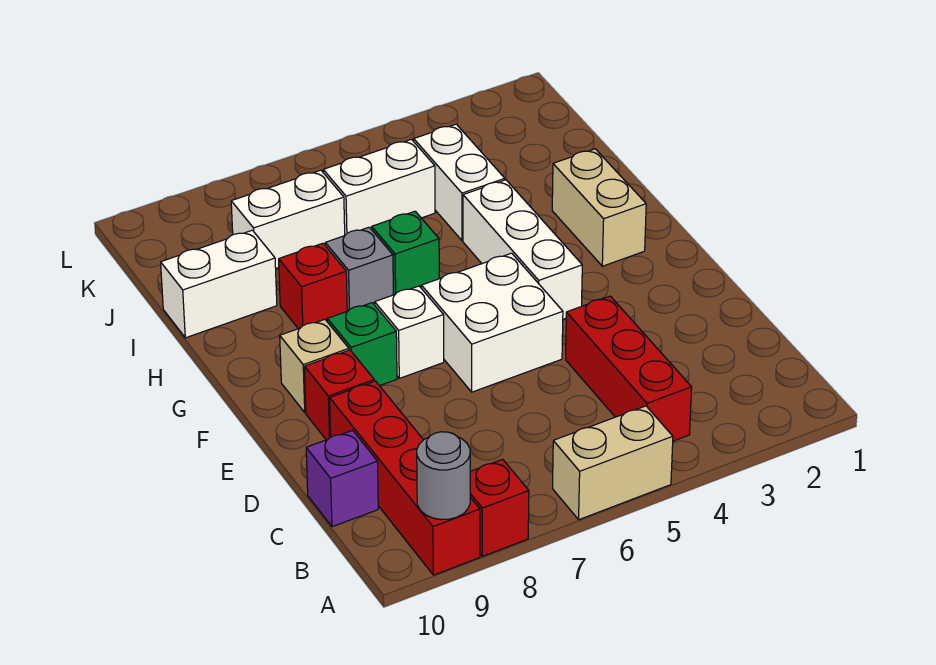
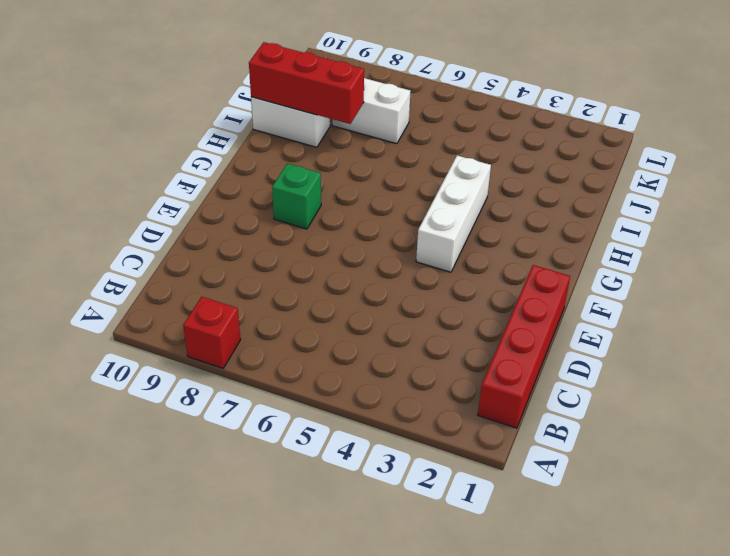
red brick B1:E1 level 1 -> red brick A9:D9 level 1
red brick I8:I10 level 2 -> red brick B4:D4 level 1
none -> tan brick A5:A6 level 1
none -> purple brick C10 level 1
none -> white brick E5:F6 level 1

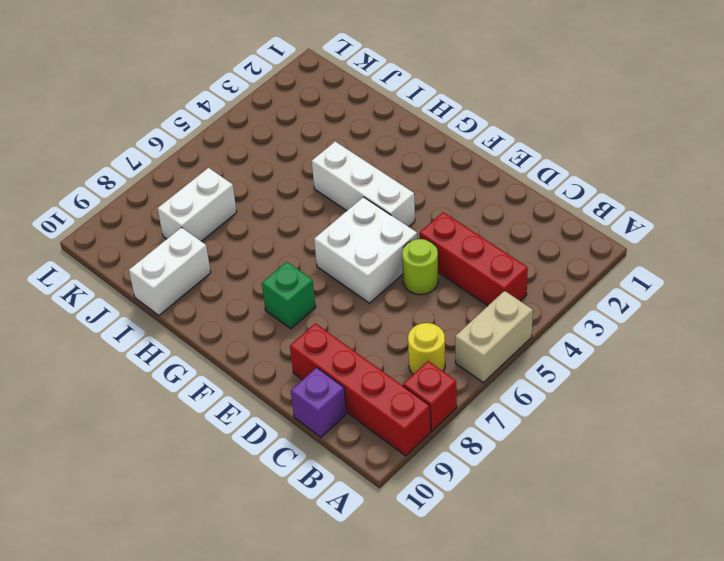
yellow round brick B7 level 1 -> none
lime round brick D5 level 1 -> none
none -> red brick E9 level 1
none -> white brick F7 level 1
none -> tan brick F9 level 1

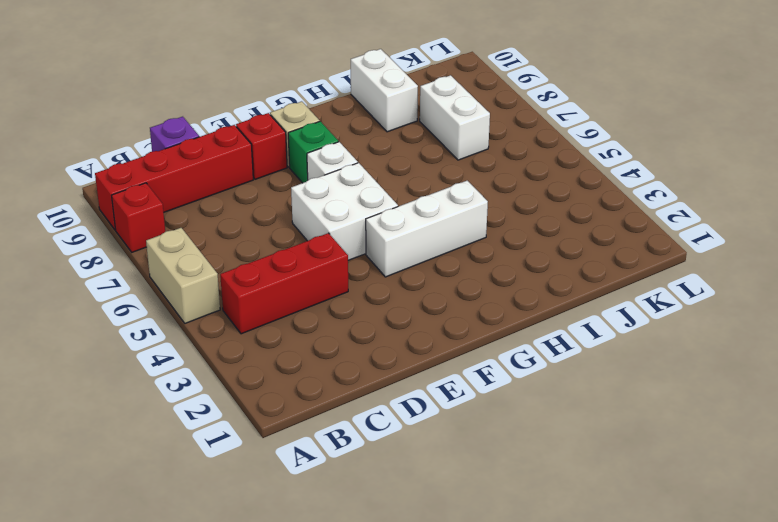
none -> tan brick G2:H2 level 1
none -> green brick H6 level 1
none -> grey brick H7 level 1

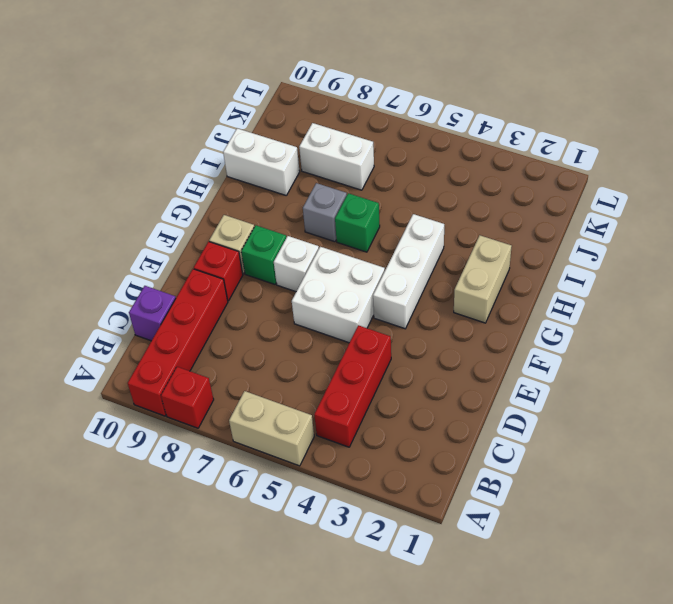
none -> red brick H8 level 1
none -> white brick I4:J4 level 1
none -> white brick J5:J6 level 1

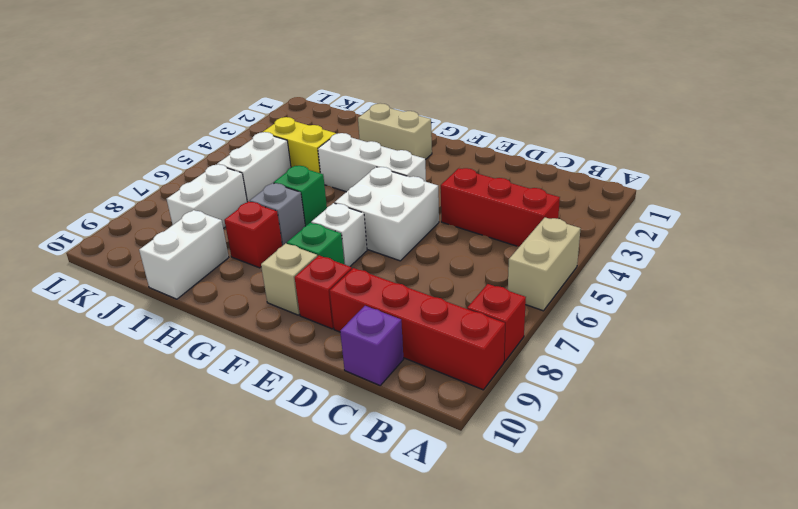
yellow brick I4:J4 level 1 -> white brick I4:J4 level 1
none -> grey round brick A9 level 2

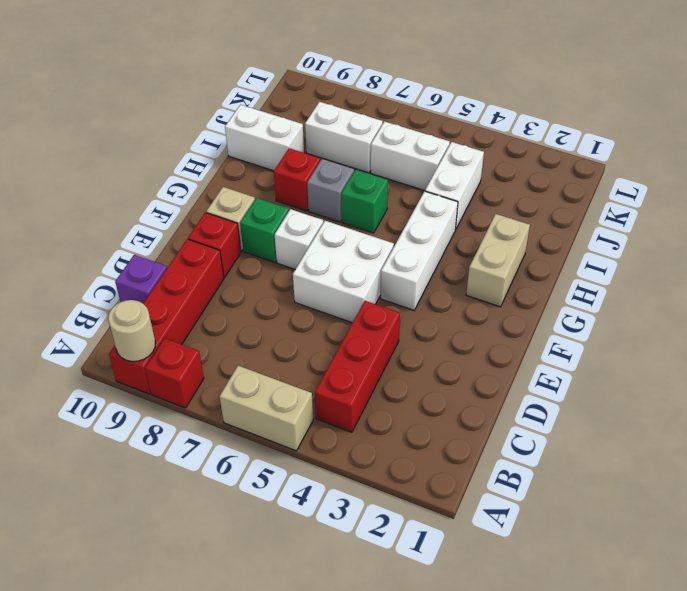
tan round brick A9 level 2 -> grey round brick A9 level 2

